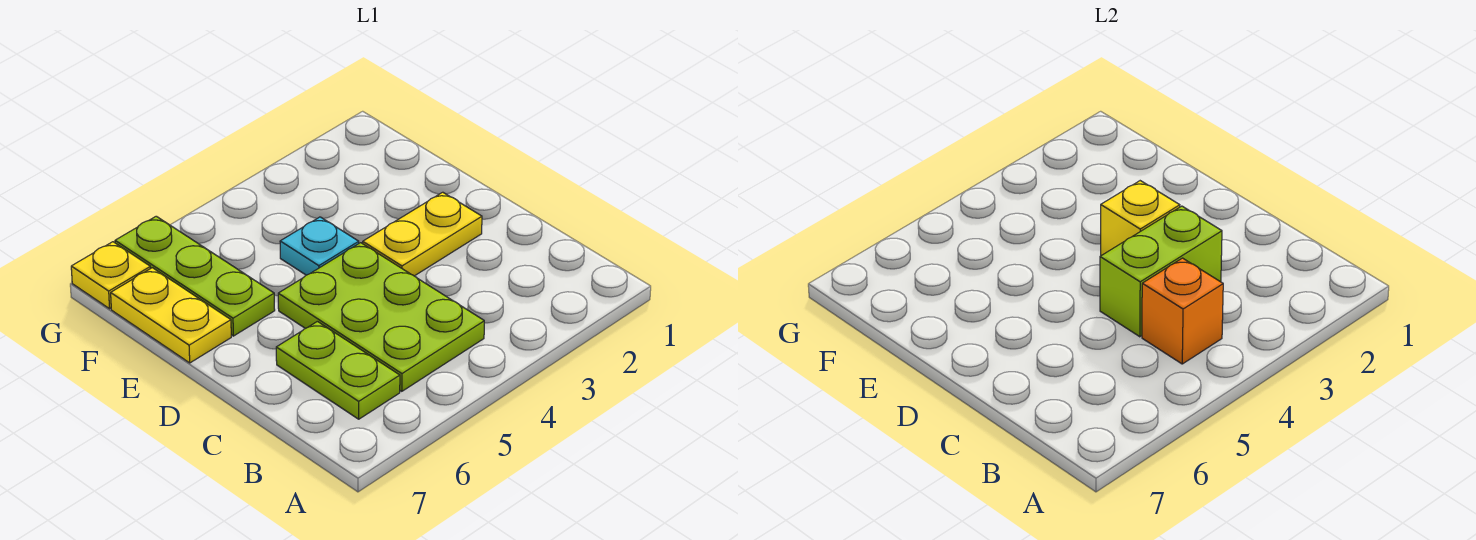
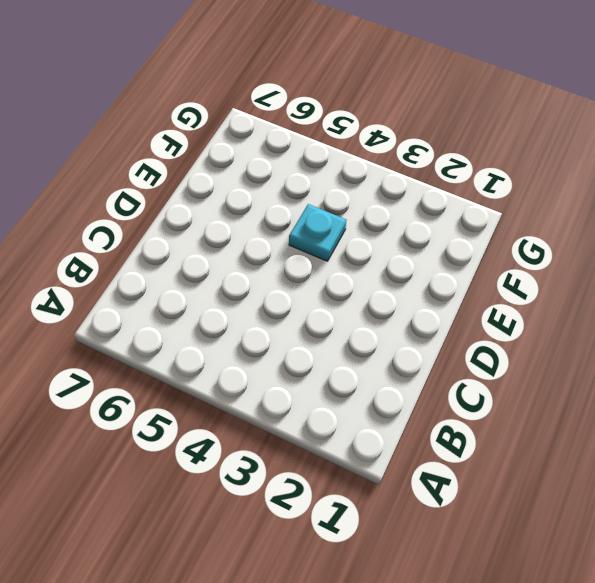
none -> lime plate B4:D5 level 1
none -> lime plate B6:C6 level 1

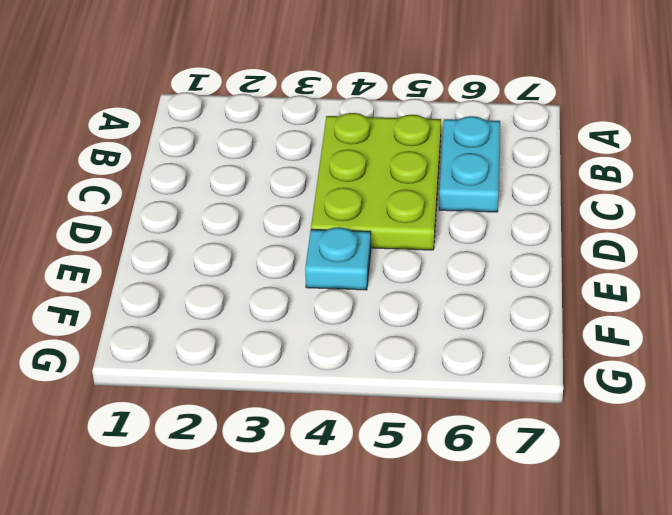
cyan plate B6:C6 level 1 -> lime plate B6:C6 level 1
none -> yellow plate D2:D3 level 1
none -> lime plate E6:G6 level 1

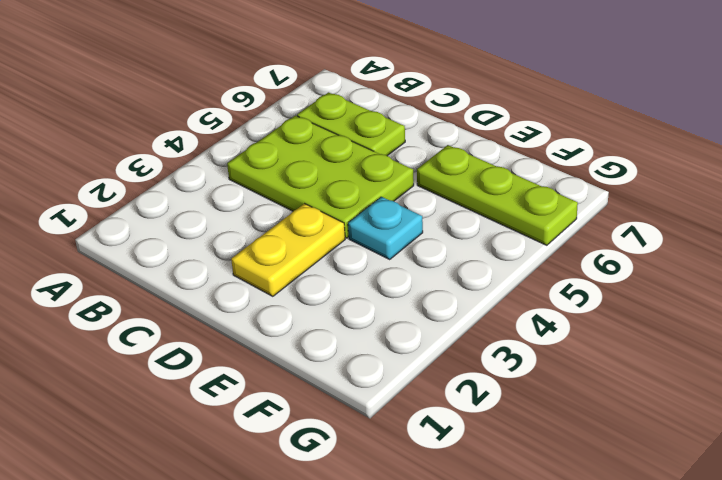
none -> yellow plate E7:F7 level 1
none -> yellow plate G7 level 1

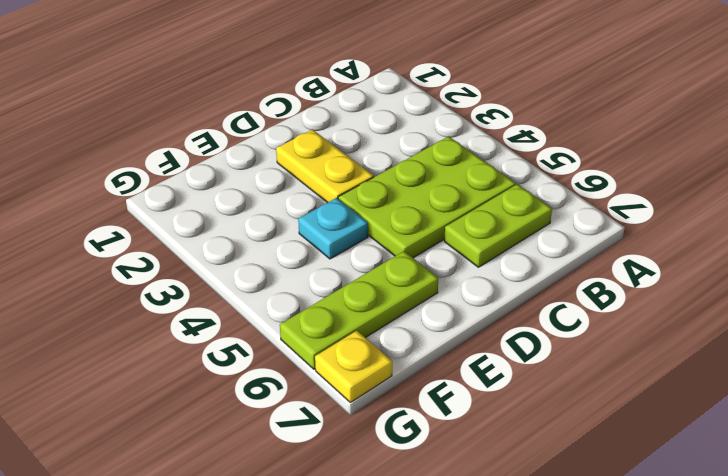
none -> yellow plate E7:F7 level 1
none -> orange brick B4 level 2

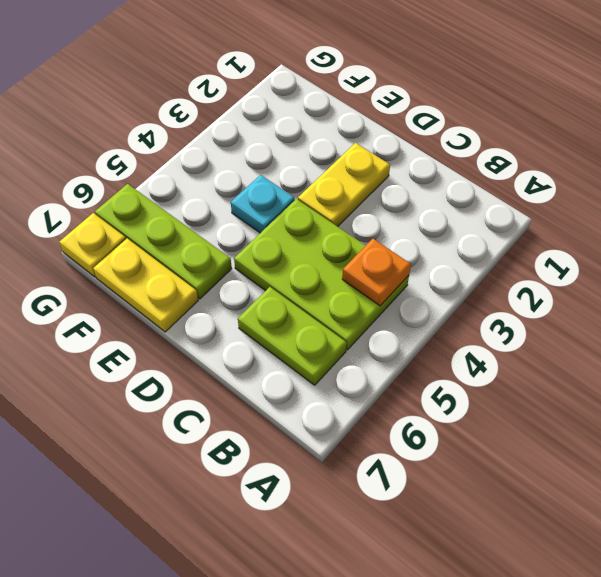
orange plate B4 level 2 -> orange brick B4 level 2
none -> lime brick C3:C4 level 2
none -> yellow brick D3 level 2

